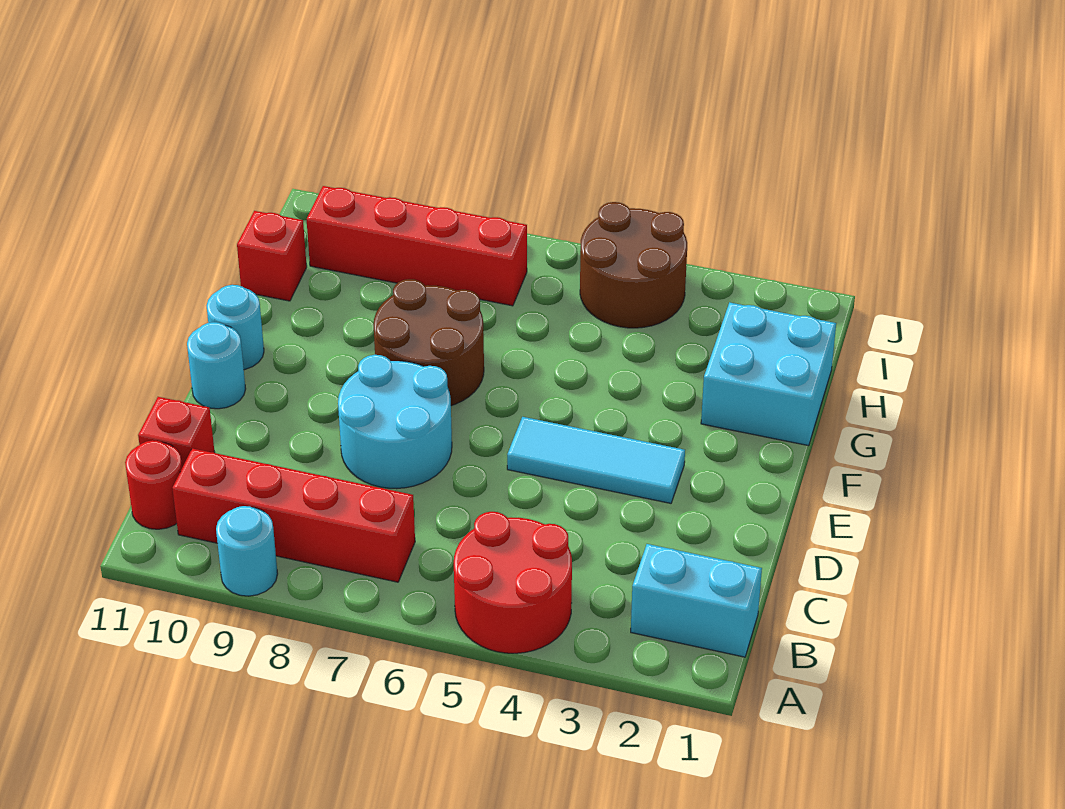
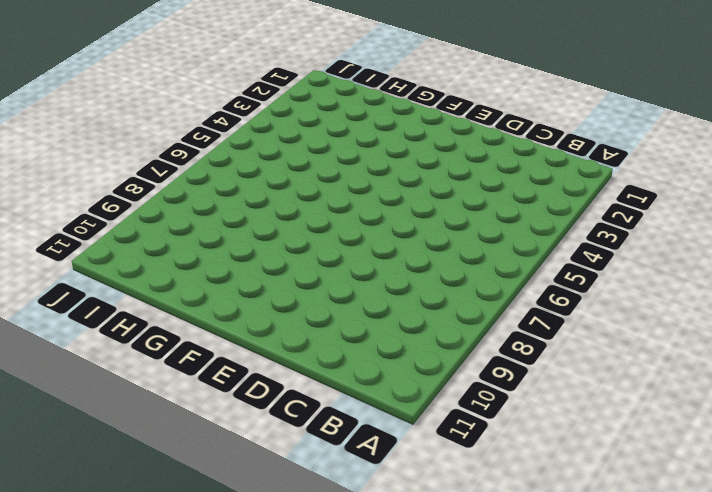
none -> red round brick A4:B5 level 1
none -> cyan round brick A9 level 1
none -> cyan brick B1:B2 level 1

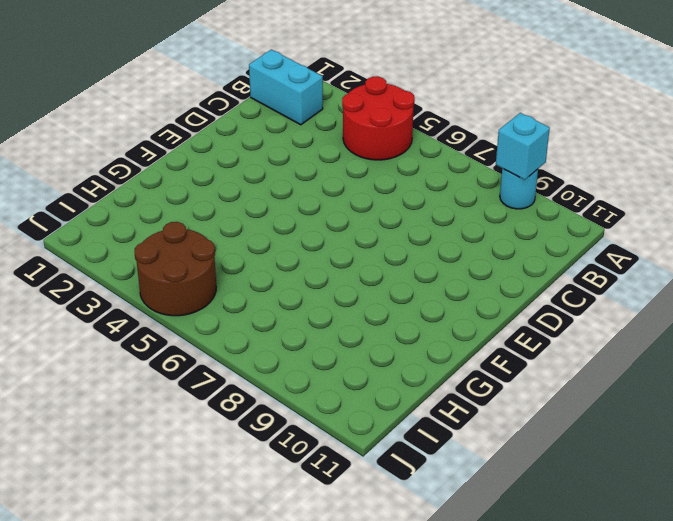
cyan brick A9 level 2 -> none
none -> red brick B7:B10 level 1
none -> red round brick B11 level 1
none -> red brick C11 level 1

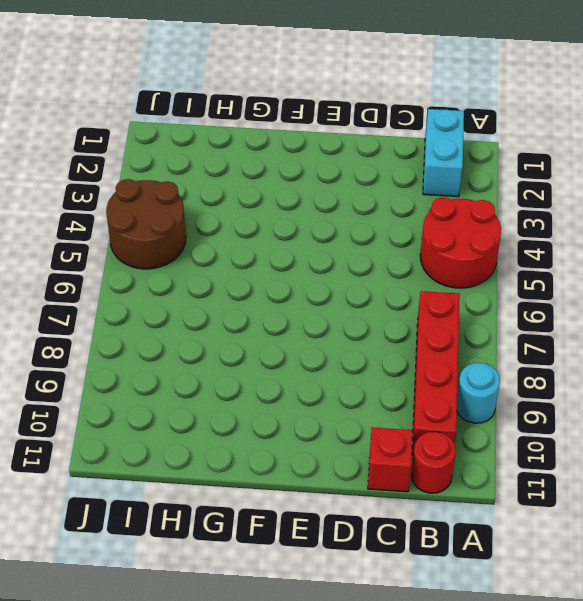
none -> cyan round brick D7:E8 level 1
none -> cyan tile E3:E5 level 1
none -> cyan round brick E11 level 1

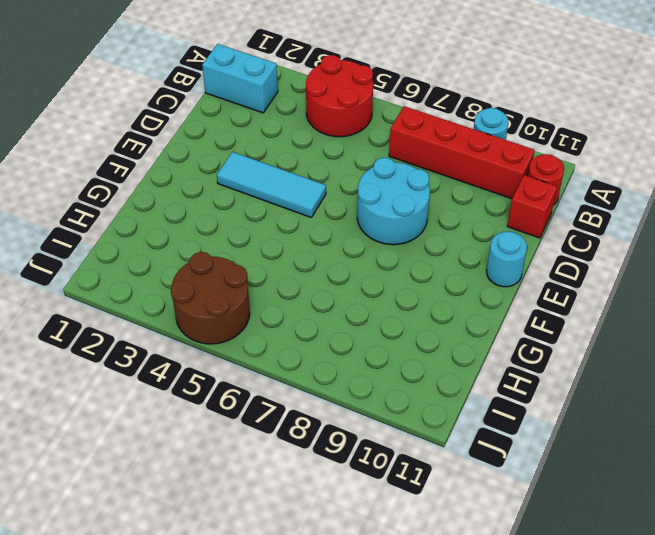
none -> brown round brick F7:G8 level 1
none -> cyan round brick F11 level 1
none -> cyan brick G1:H2 level 1

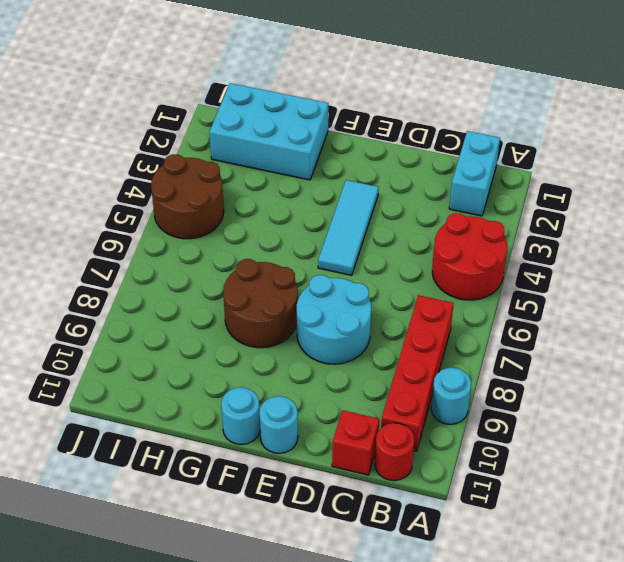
cyan brick G1:I2 level 1 -> cyan brick G1:H2 level 1
none -> red brick H11 level 1
none -> red brick I7:I10 level 1

